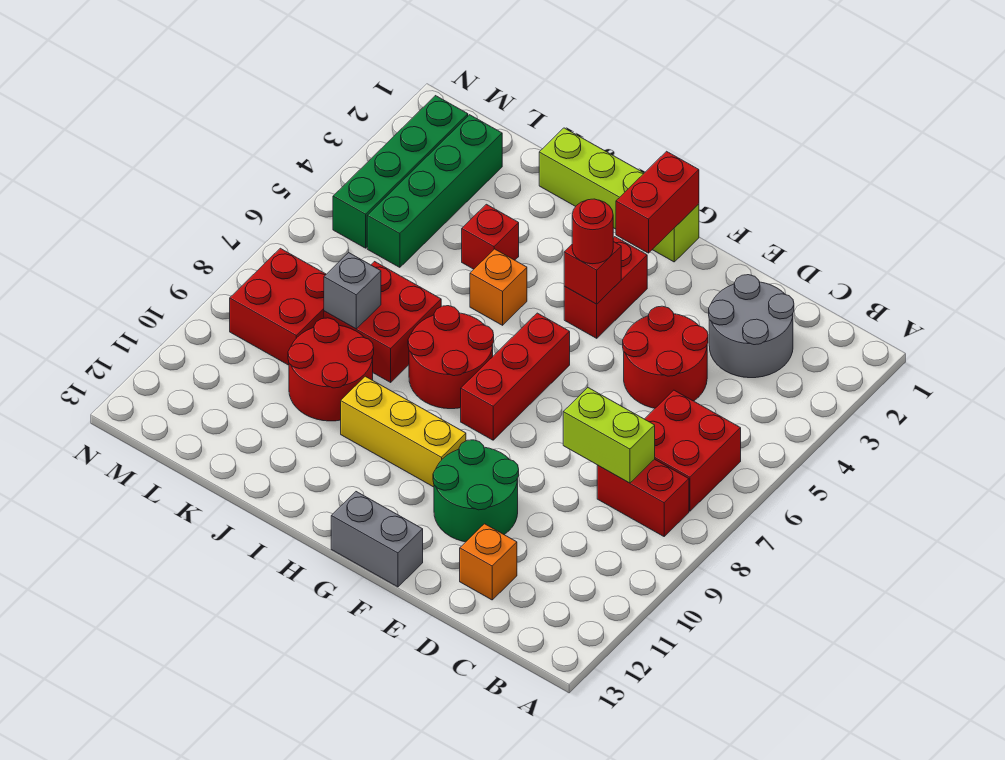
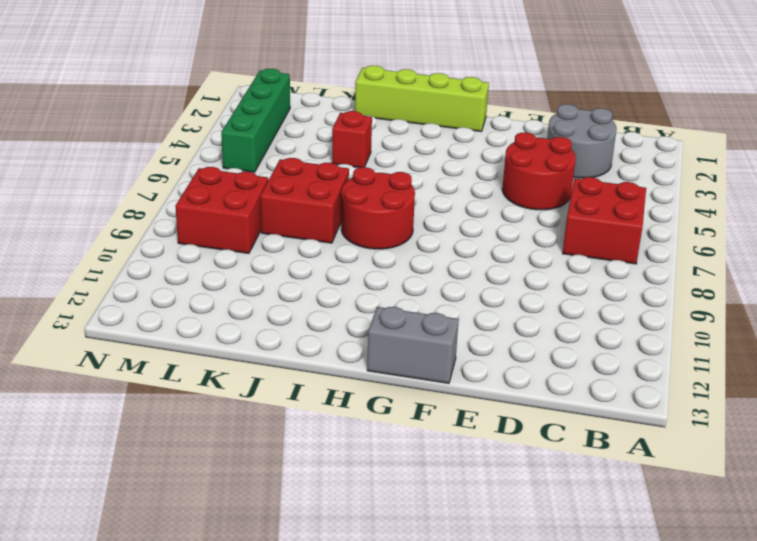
none -> red brick B8:C8 level 1
none -> orange brick D12 level 1
none -> green round brick E10:F11 level 1

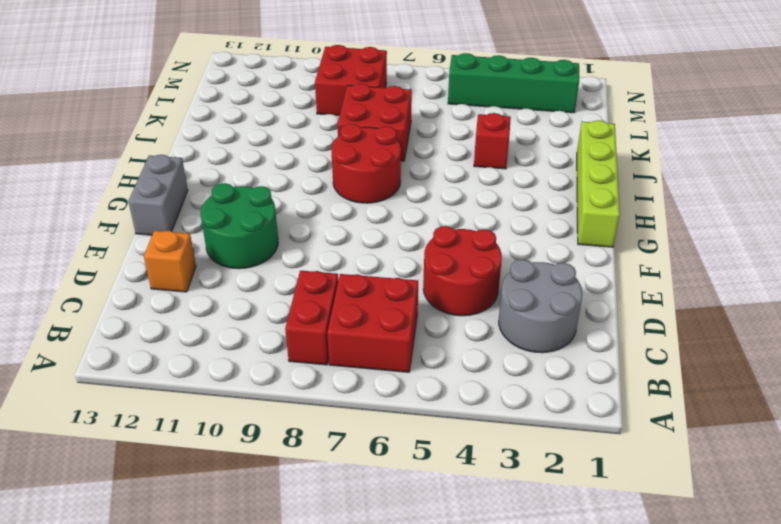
none -> red brick G3:G4 level 1
none -> red brick G6:G8 level 1
none -> yellow brick G10:I10 level 1

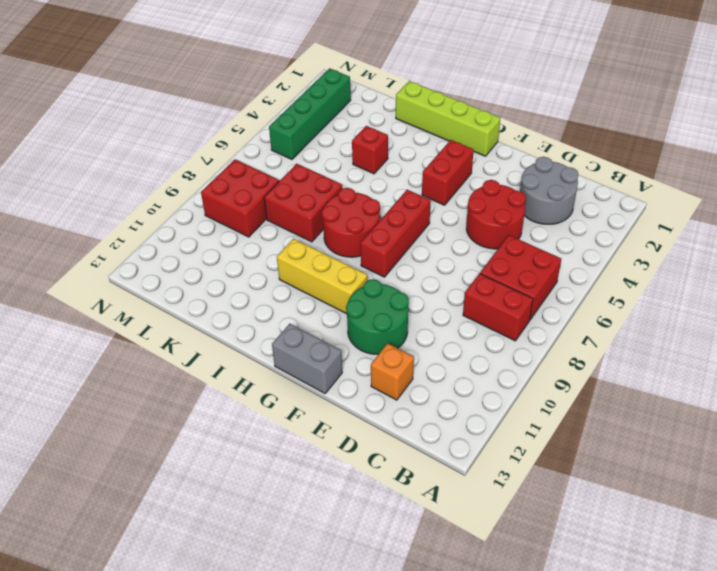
none -> orange brick I5 level 1
none -> red round brick J9:K10 level 1
none -> green brick L2:L5 level 1

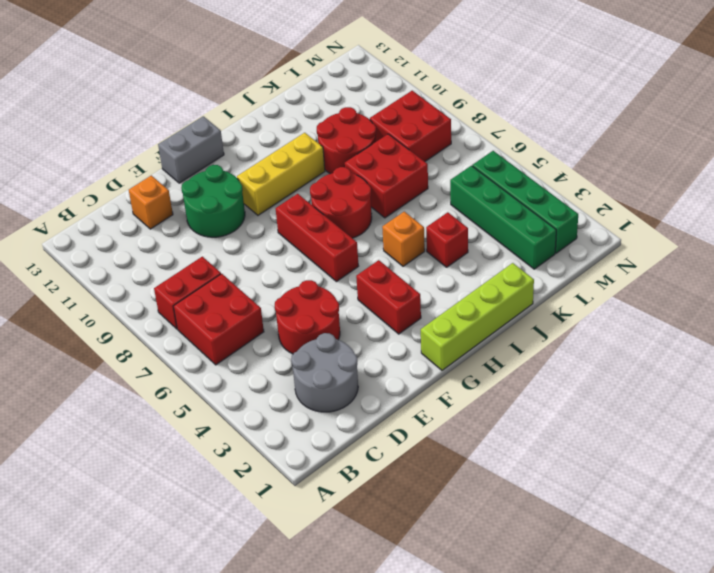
none -> lime brick C8:D8 level 2
none -> red brick G1:G2 level 2
none -> red brick G4 level 2

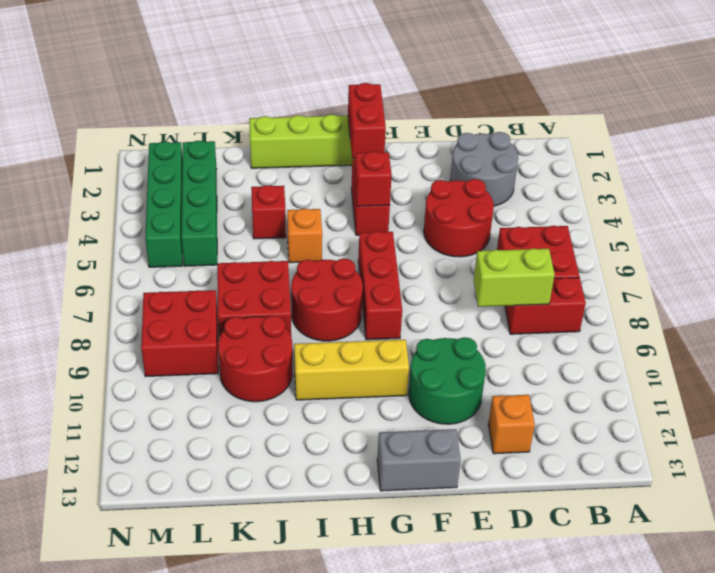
none -> grey brick K8 level 2
none -> red round brick G4 level 3

